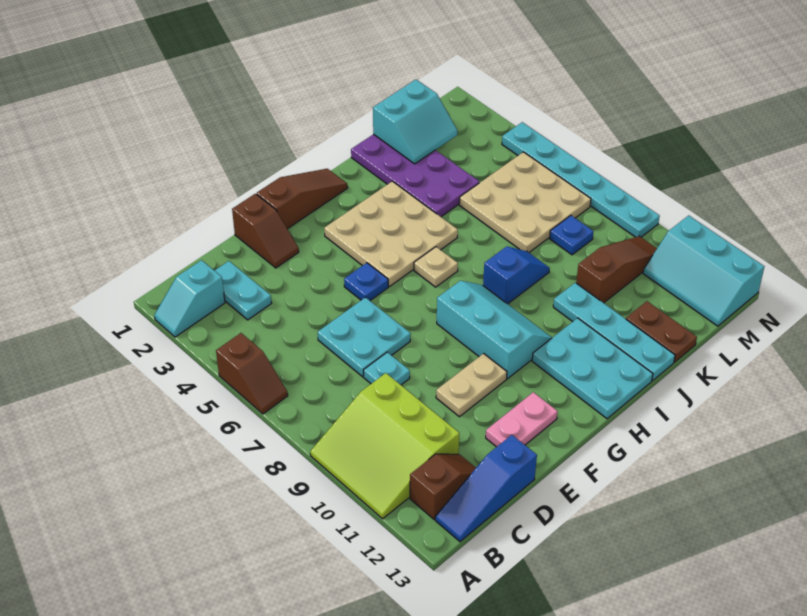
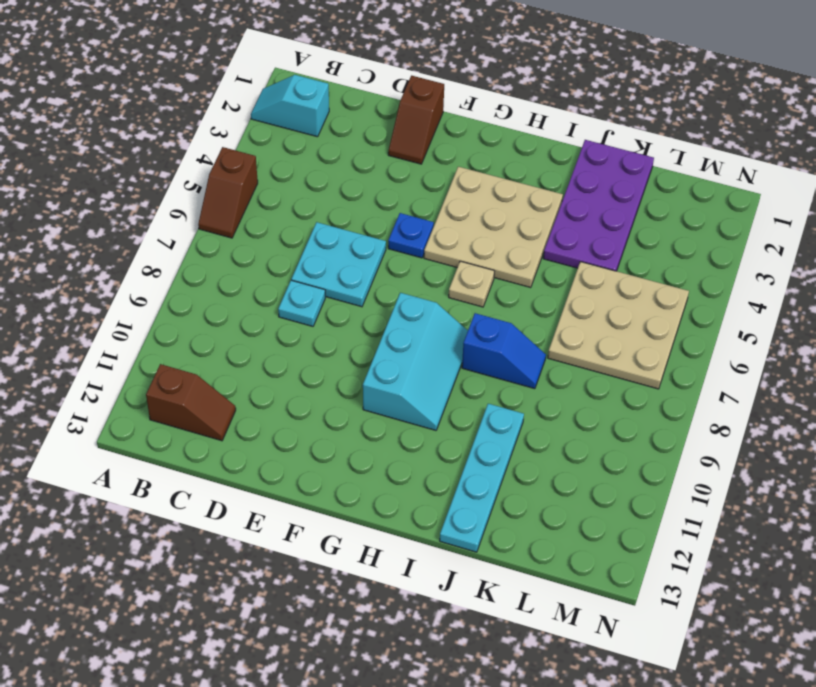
none -> lime slope A9:C11 level 1 top C
none -> blue slope B13:D13 level 1 top D
none -> cyan plate C2:C3 level 1

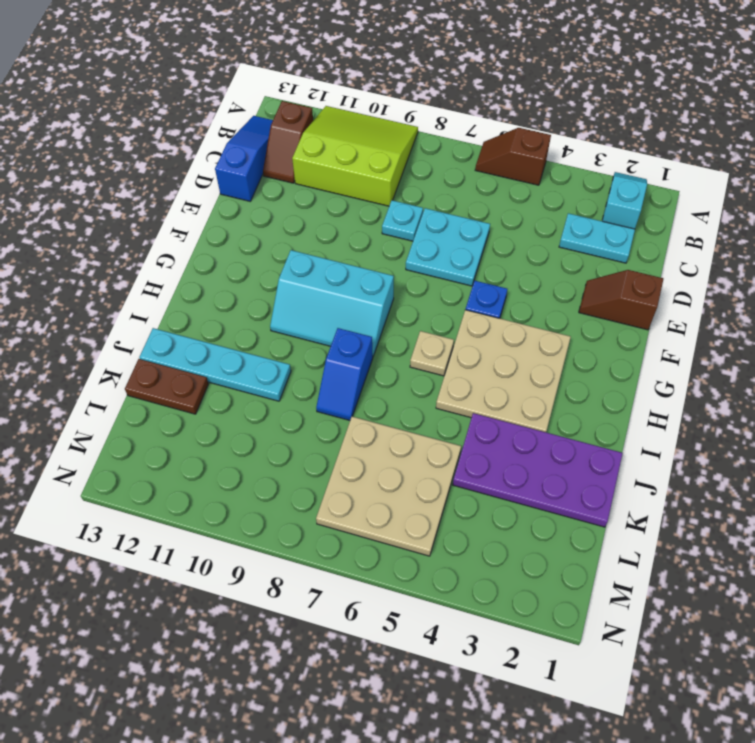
none -> tan plate E10:F10 level 1
none -> pink plate E12:F12 level 1
none -> brown slope F1:H1 level 1 top F

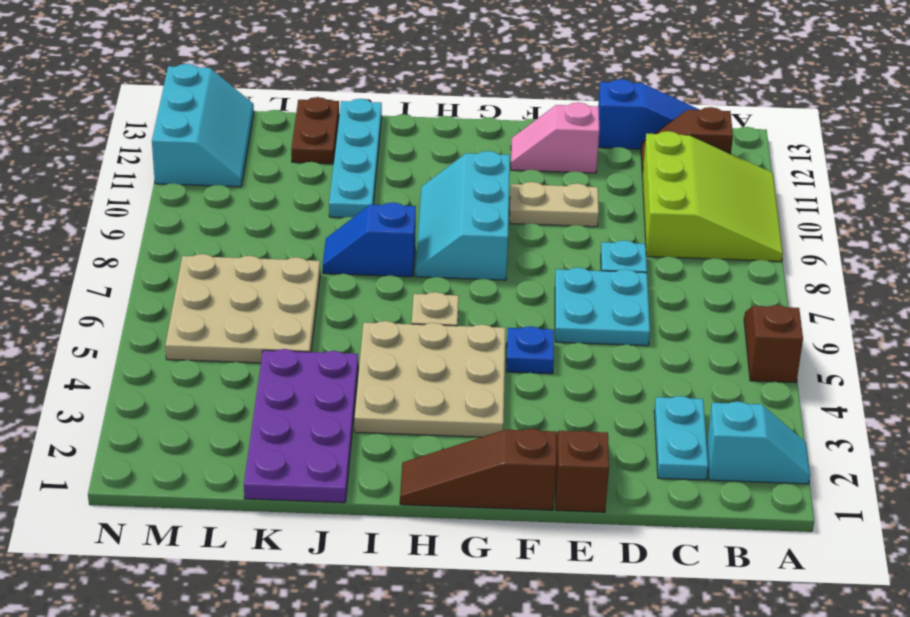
pink slope E12:F12 level 1 top E -> pink plate E12:F12 level 1
none -> cyan plate H11:I13 level 1
none -> brown slope K10:M10 level 1 top K
none -> blue plate L8 level 1

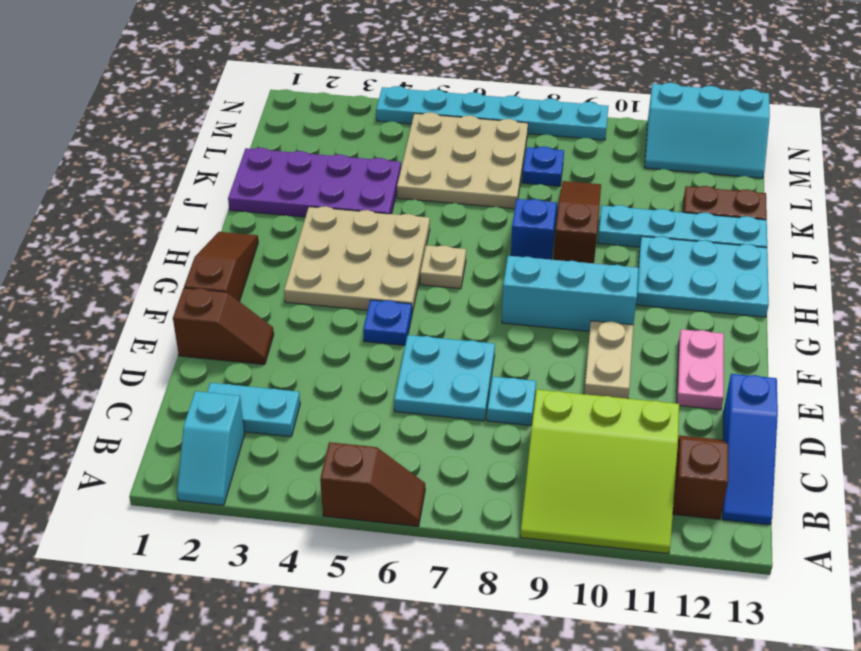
brown slope I9:K9 level 1 top I -> brown slope K10:M10 level 1 top K
none -> cyan slope K1:L2 level 2 top 1

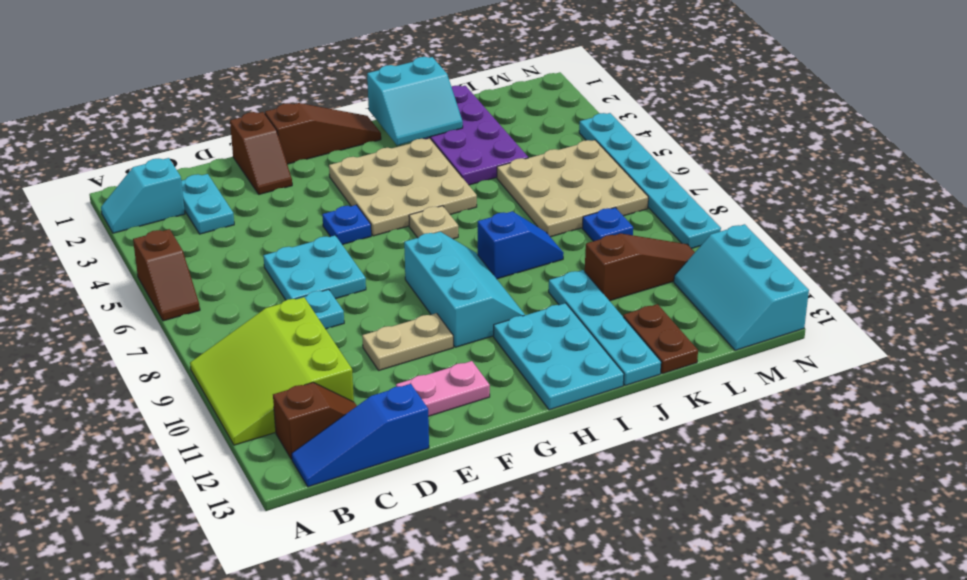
cyan slope I1:J2 level 2 top 1 -> cyan slope K1:L2 level 2 top 1

